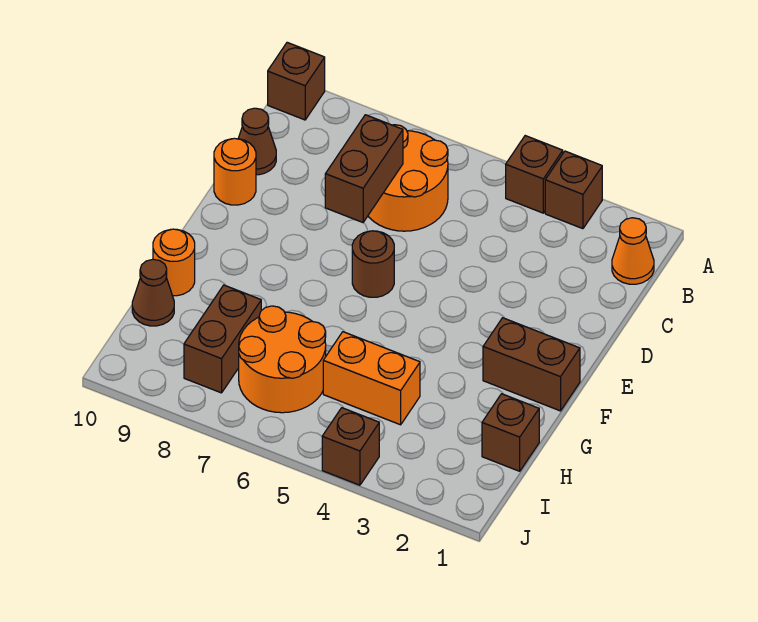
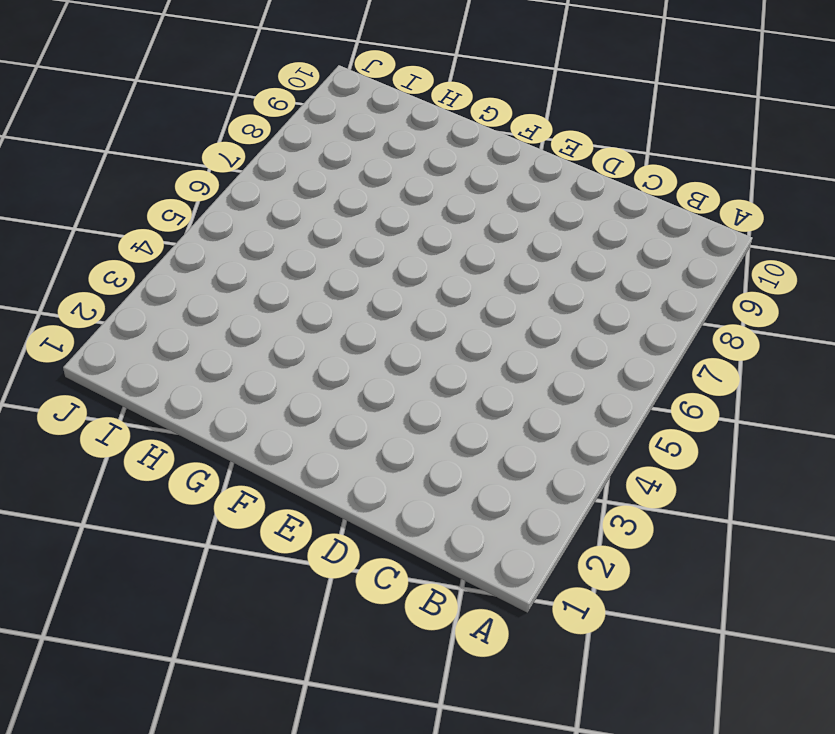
none -> brown brick A3 level 1
none -> brown brick A4 level 1
none -> brown brick A10 level 1

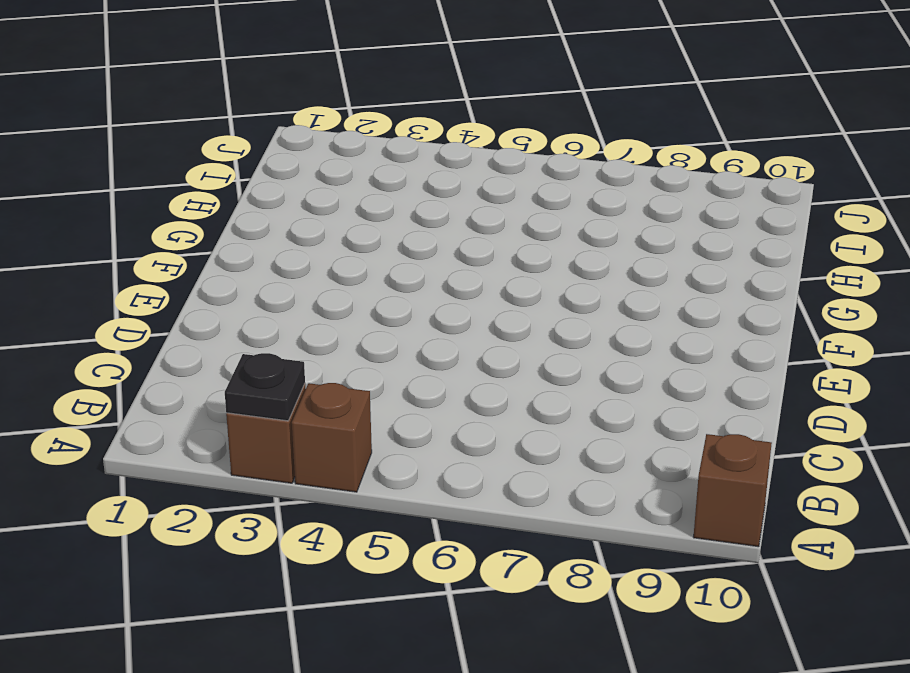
black plate A3 level 2 -> none
none -> orange cone B1 level 1
none -> orange round brick B6:C7 level 1
none -> brown cone C10 level 1

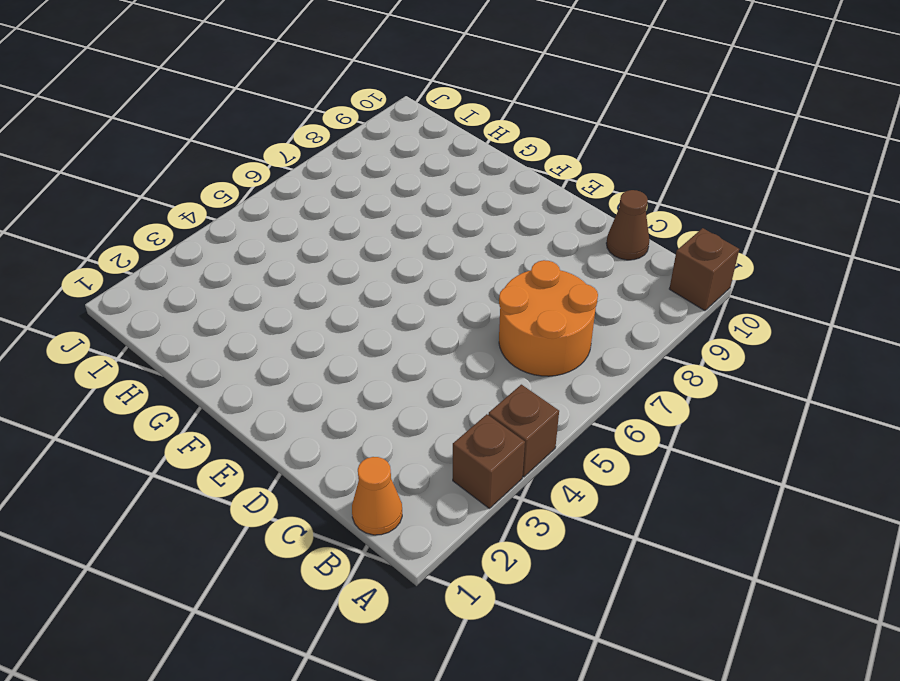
none -> orange round brick D10 level 1
none -> brown round brick E6 level 1
none -> brown brick F1:F2 level 1

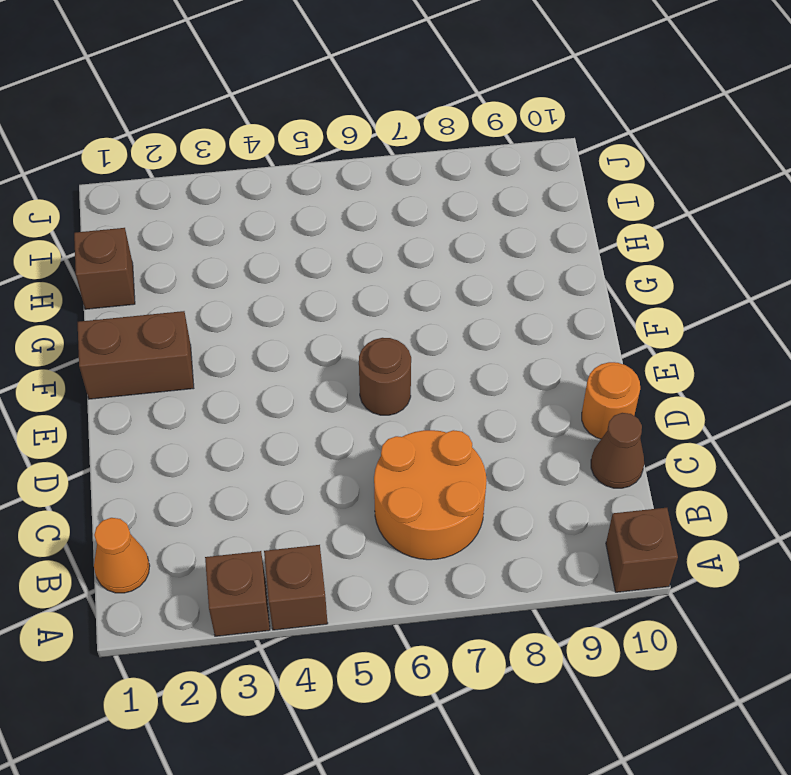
none -> orange round brick G10 level 1
none -> orange brick H4:H5 level 1
none -> orange round brick H6:I7 level 1

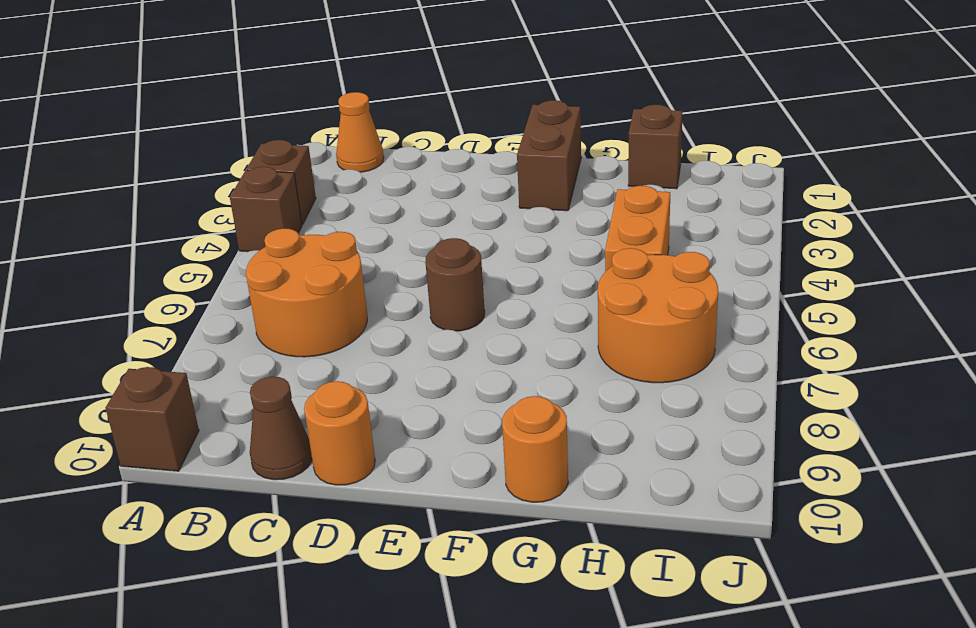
none -> brown brick H8:I8 level 1
none -> brown cone H10 level 1
none -> brown brick J4 level 1

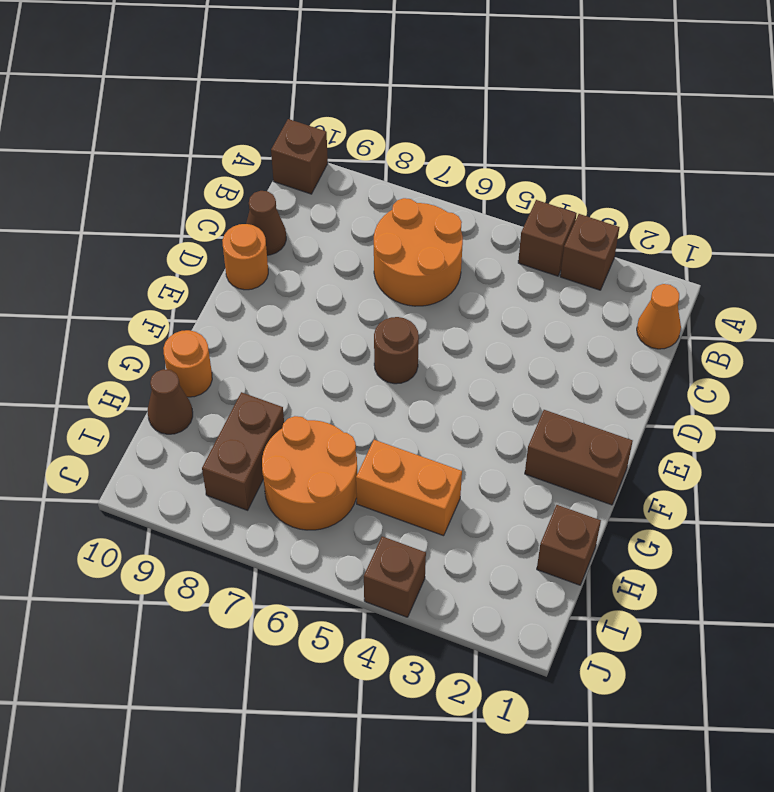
none -> brown brick C7:D7 level 2

